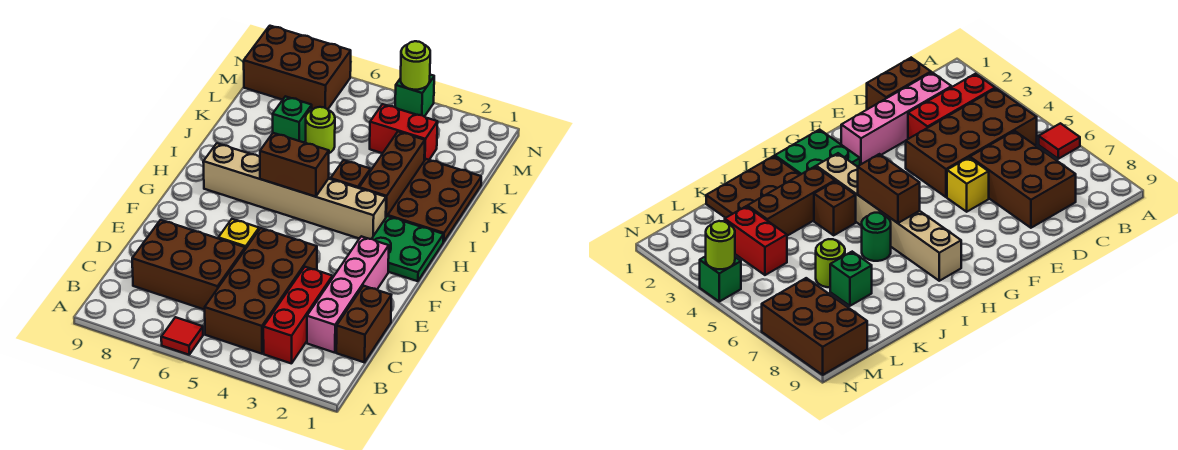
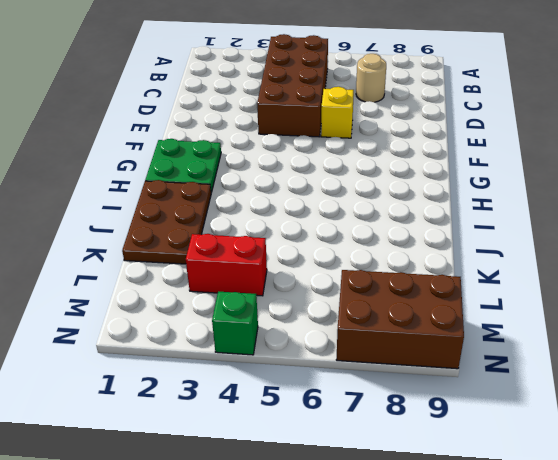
tan round brick C7 level 1 -> brown brick C6:D8 level 1
none -> red tile A6 level 1
none -> red brick B3:D3 level 1
none -> brown brick C1:D1 level 1

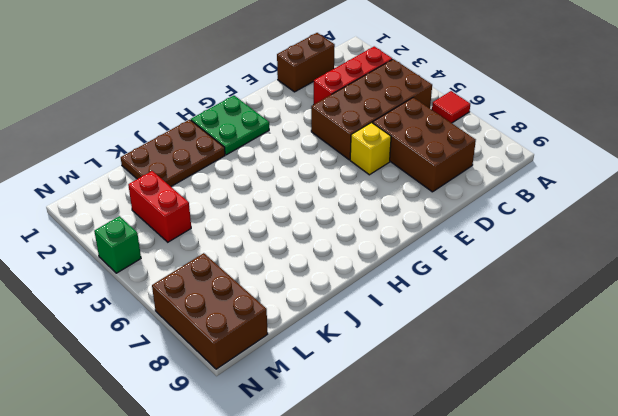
none -> pink brick C2:F2 level 1
none -> tan brick H3:H8 level 1
none -> brown brick I3:K3 level 1

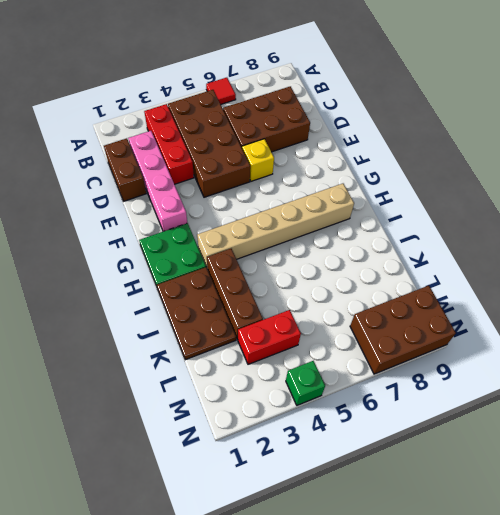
none -> brown brick I4 level 1
none -> green round brick I6 level 1
none -> lime round brick K6 level 1

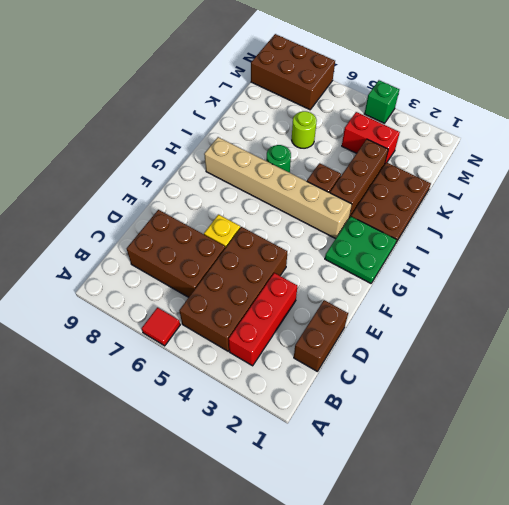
none -> pink brick C2:F2 level 1
none -> green brick K7 level 1
none -> brown brick H5:H6 level 2

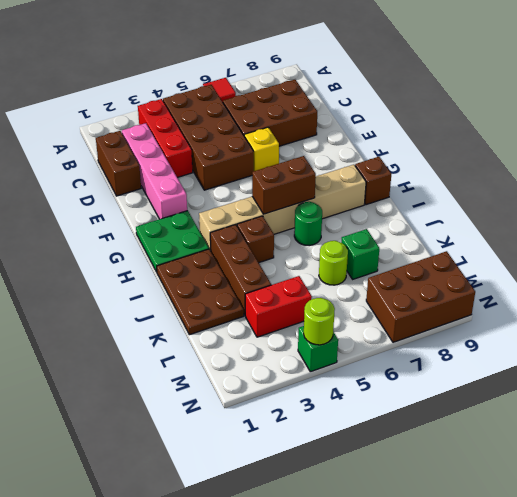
brown brick H9 level 1 -> none

